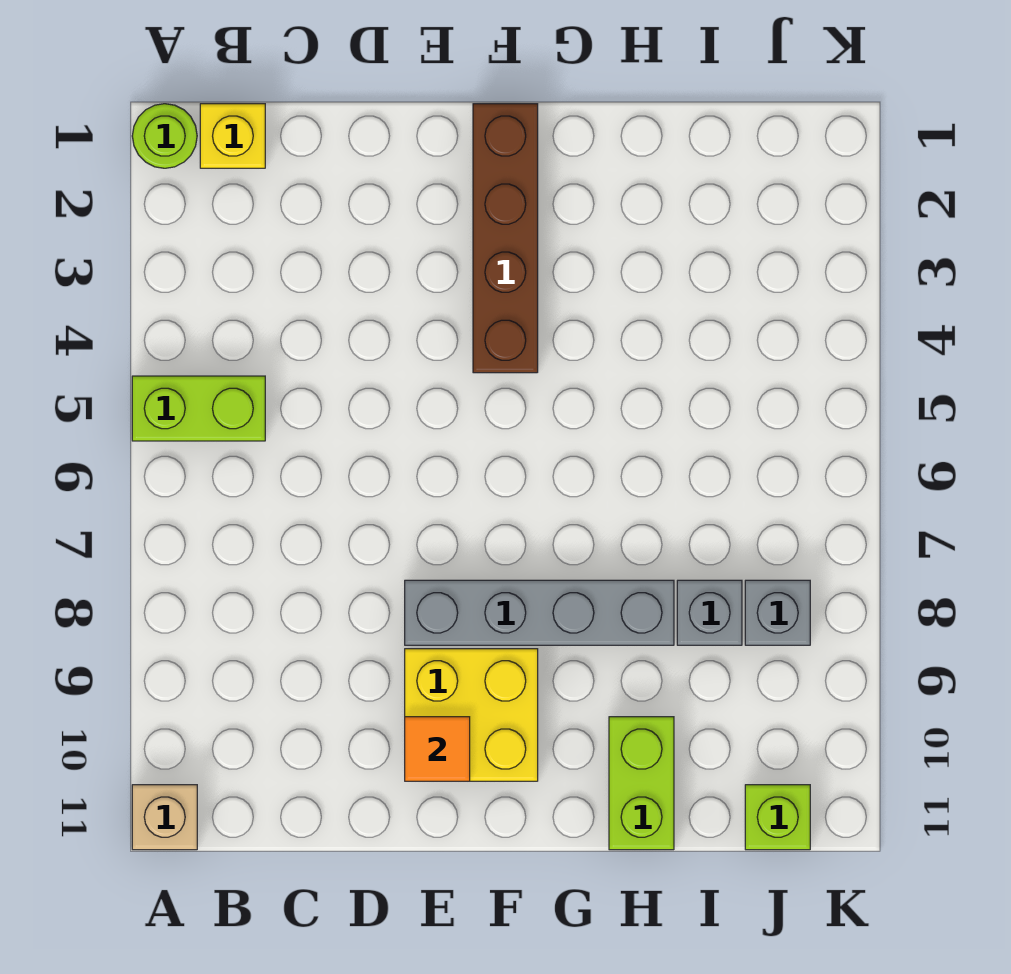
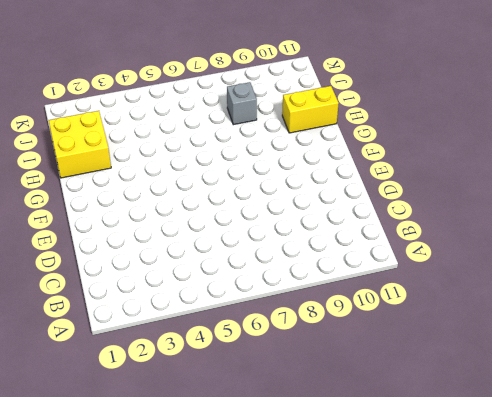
yellow brick H1:I2 level 1 -> yellow brick E9:F10 level 1
yellow brick H10:H11 level 1 -> lime brick H10:H11 level 1
none -> lime round brick A1 level 1
none -> lime brick A5:B5 level 1
none -> tan brick A11 level 1

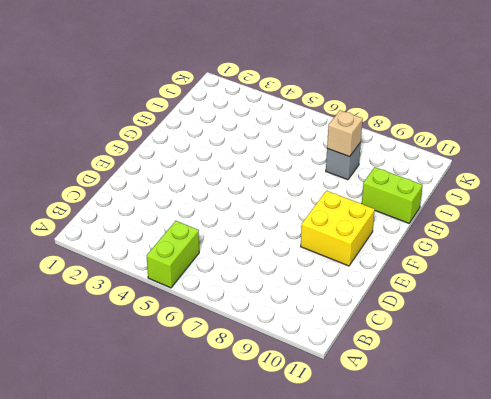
tan brick I8 level 2 -> tan brick A11 level 1
none -> lime round brick A1 level 1
none -> yellow brick B1 level 1
none -> grey brick E8:H8 level 1

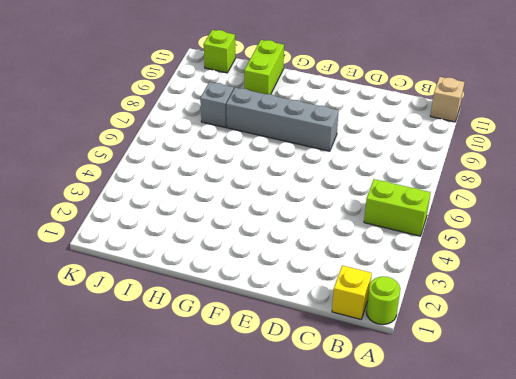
none -> yellow brick E9:F10 level 1
none -> brown brick F1:F4 level 1
none -> grey brick J8 level 1

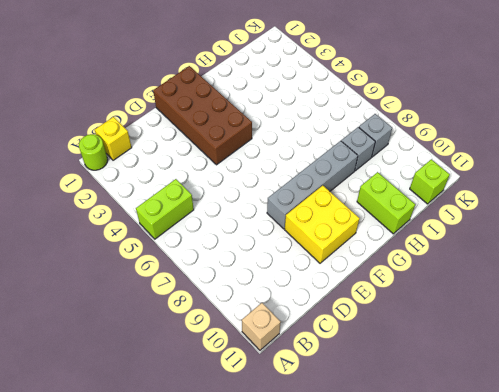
brown brick E1:F4 level 1 -> brown brick F1:F4 level 1
none -> orange tile E10 level 2

